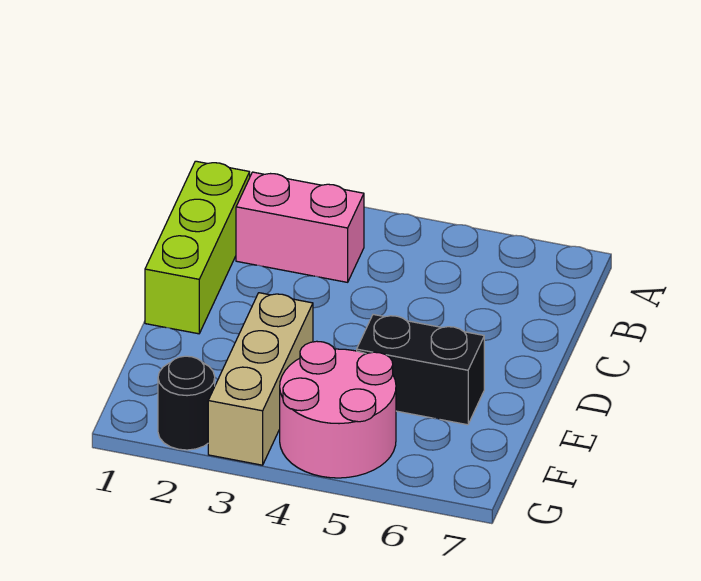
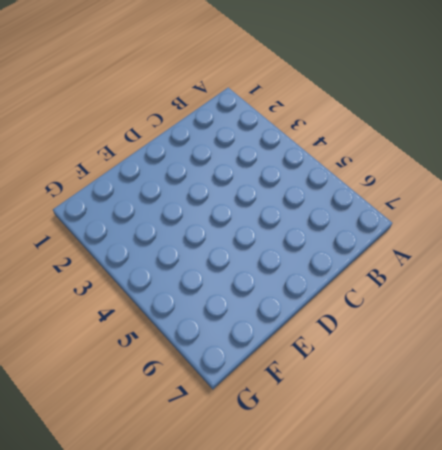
none -> lime brick B1:D1 level 1
none -> pink brick B2:B3 level 1

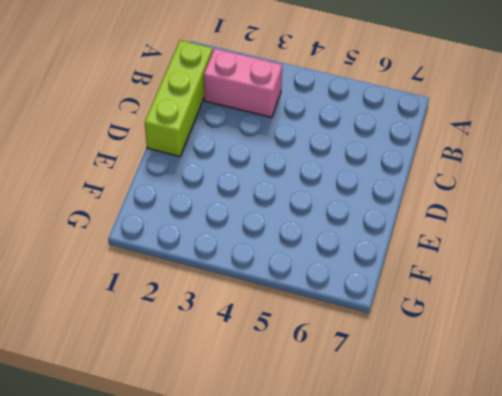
none -> tan brick E3:G3 level 1
none -> black brick E5:E6 level 1

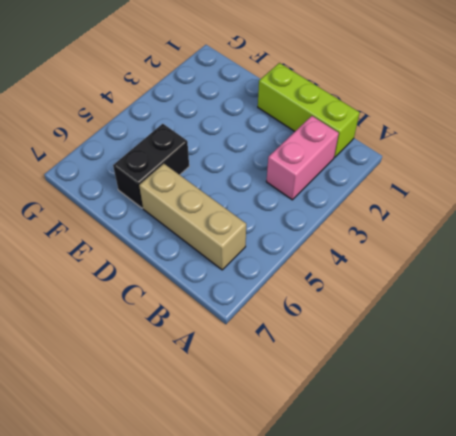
tan brick B6:D6 level 1 -> tan brick E3:G3 level 1
none -> pink round brick F4:G5 level 1
none -> black round brick G2 level 1

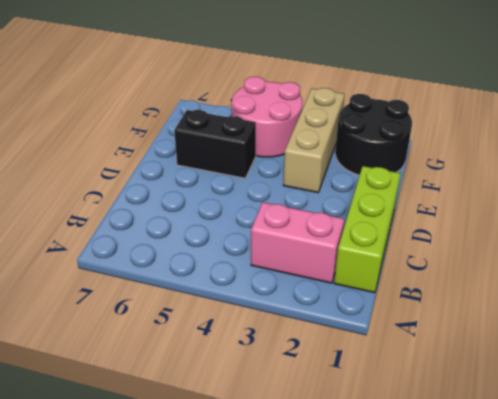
black round brick F1:G2 level 1 -> black round brick G2 level 1

